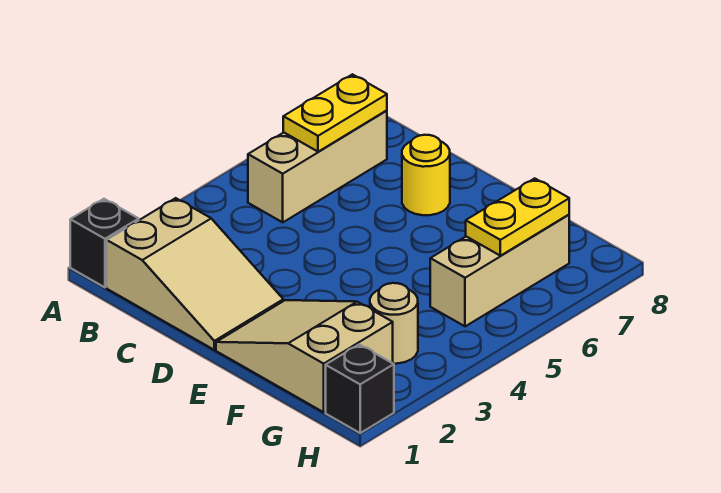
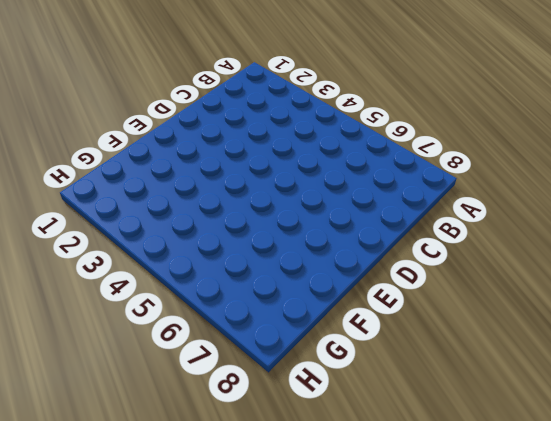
none -> black brick A1 level 1
none -> tan slope B1:D2 level 1 top B

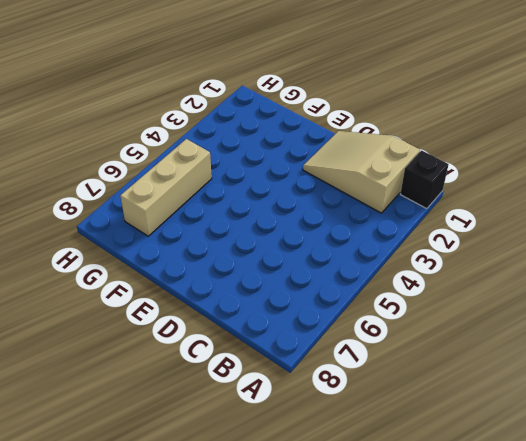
none -> tan brick B5:B7 level 1
none -> yellow round brick D7 level 1

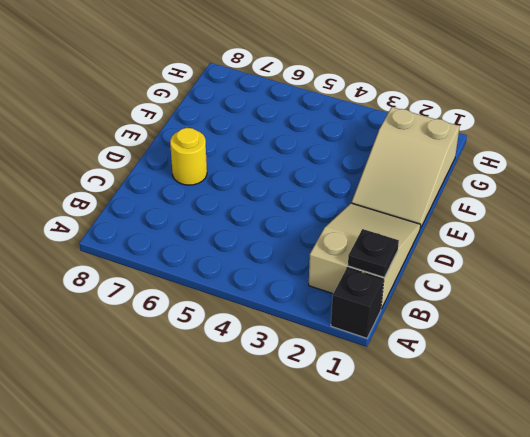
black plate B1 level 2 -> none
none -> tan brick B5:B7 level 1
none -> tan round brick G3 level 1

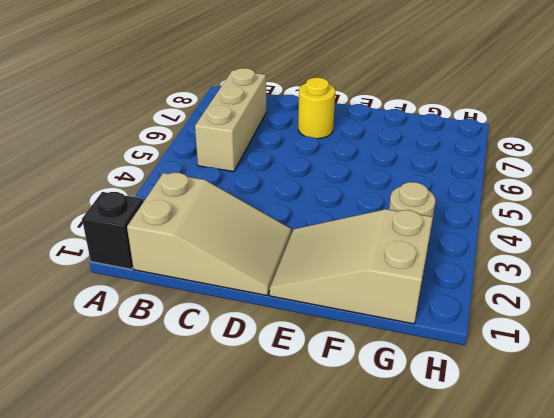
none -> tan brick G5:G7 level 1
none -> black brick H1 level 1

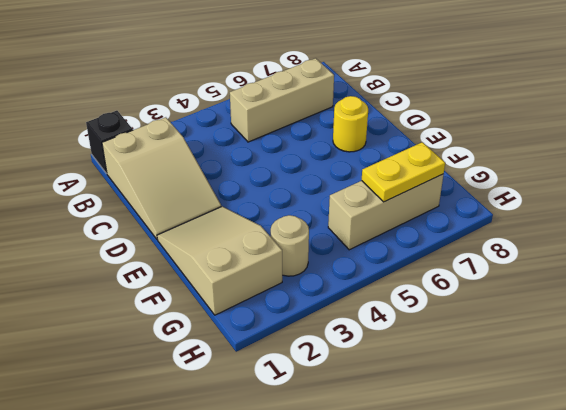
none -> black brick H1 level 1
none -> yellow plate B6:B7 level 2

